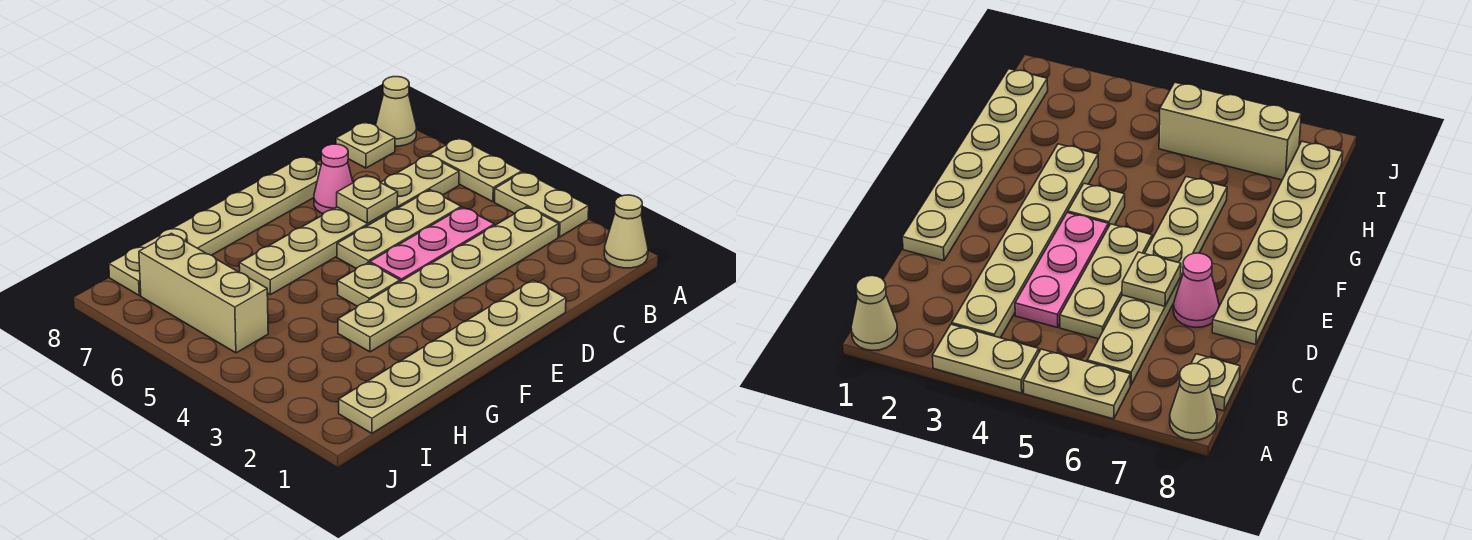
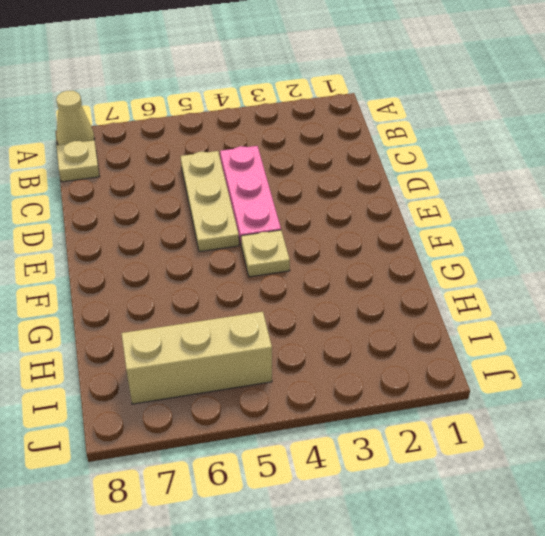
none -> tan cone A1 level 1
none -> tan plate A3:A4 level 1
none -> tan plate A5:A6 level 1

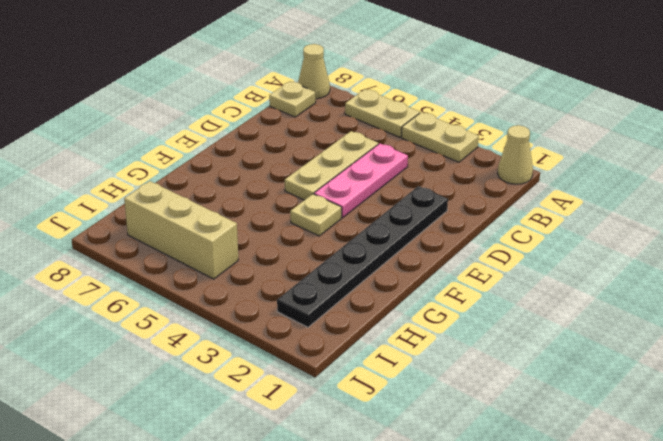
black plate D2:I2 level 1 -> none
none -> tan plate B3:G3 level 1
none -> tan plate B6:G6 level 1
none -> tan plate D1:I1 level 1

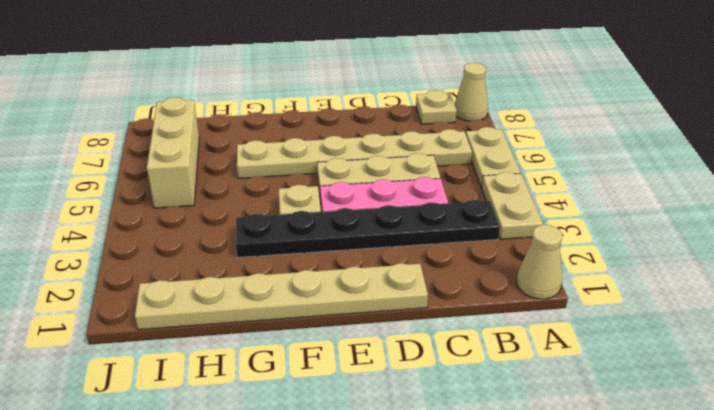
black plate B3:G3 level 1 -> tan plate B3:G3 level 1
none -> pink cone D7 level 1
none -> tan plate D8:I8 level 1
none -> tan plate D6 level 2

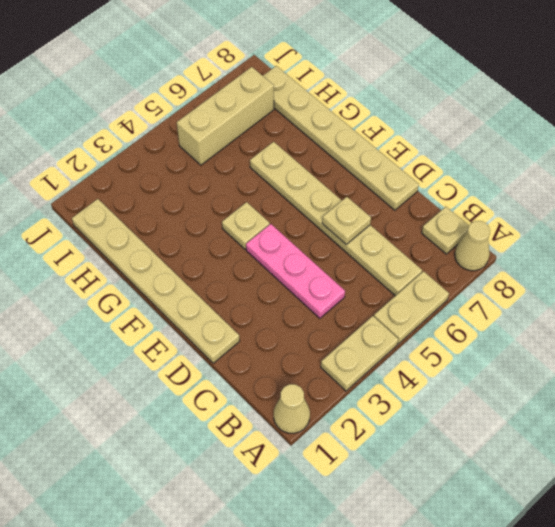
none -> tan plate B3:G3 level 1
none -> tan plate C5:E5 level 1
none -> pink cone D7 level 1

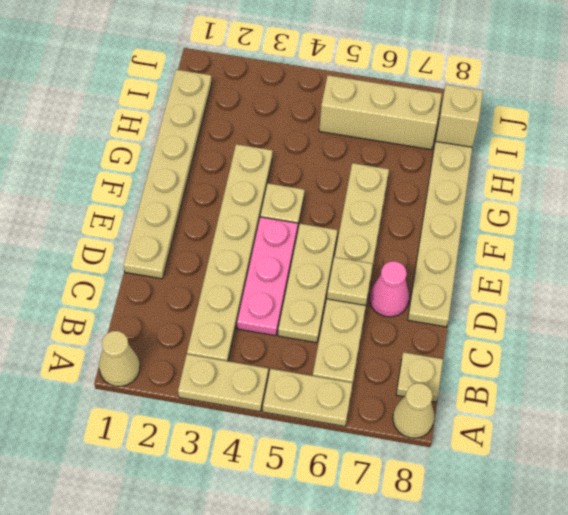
tan brick I8 level 2 -> none

